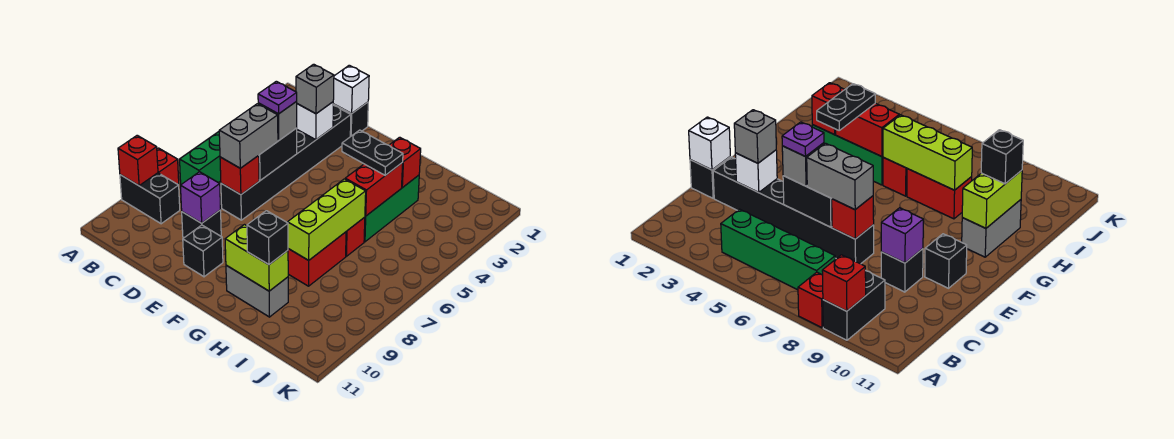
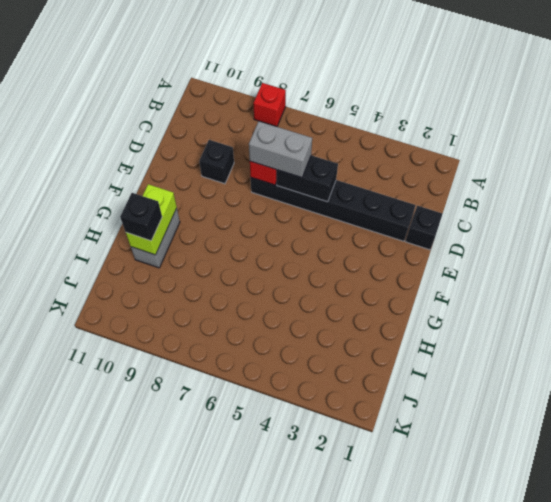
none -> black brick A9:B9 level 1
none -> green brick B4:B7 level 1
none -> black brick E10 level 1

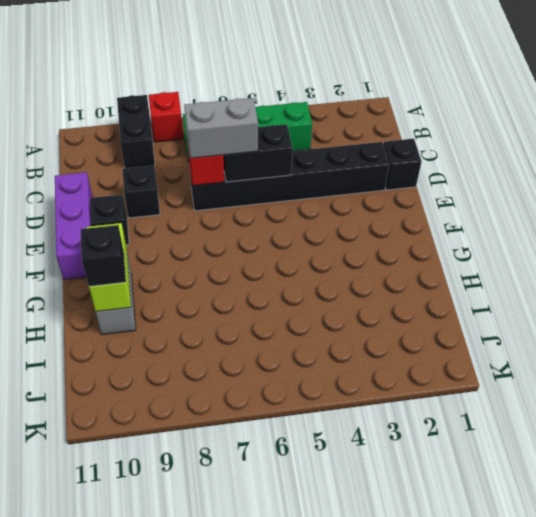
purple brick D11:F11 level 1 -> none
none -> green brick H3:H5 level 1
none -> red brick H6 level 1
none -> red brick H7:H8 level 1

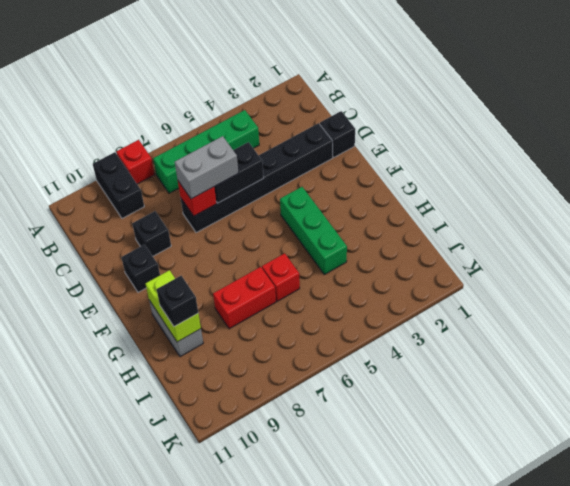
green brick F4:H4 level 1 -> green brick H3:H5 level 1
none -> red brick A9 level 2
none -> white brick D1 level 2
none -> white brick D3 level 2

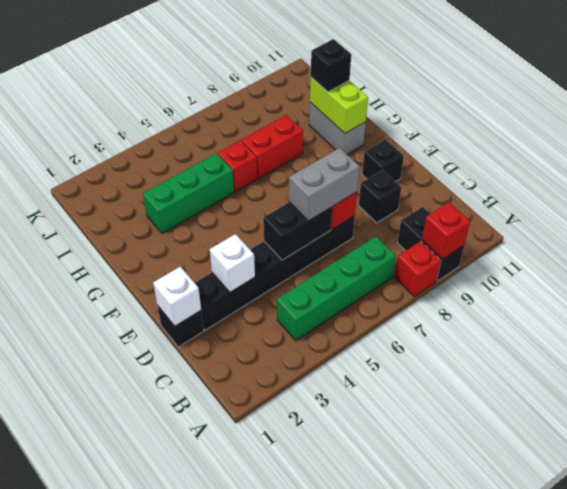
none -> purple brick D9 level 2
none -> red brick H3 level 2
none -> red brick H4:H5 level 2

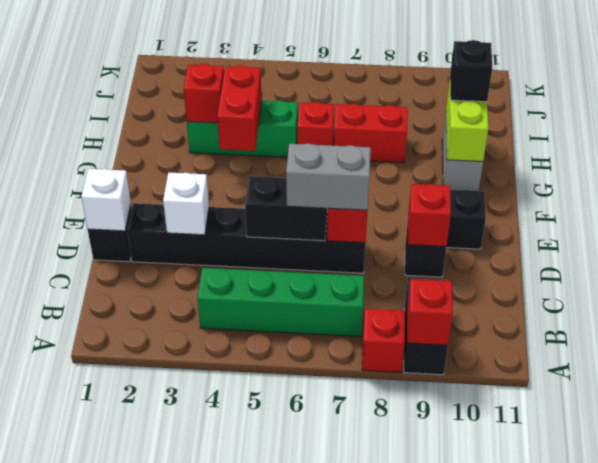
red brick D9 level 2 -> purple brick D9 level 2
red brick G4:H4 level 2 -> red brick H4:H5 level 2
none -> lime brick H6:H8 level 2
none -> grey brick D3 level 3
none -> grey brick D5 level 3

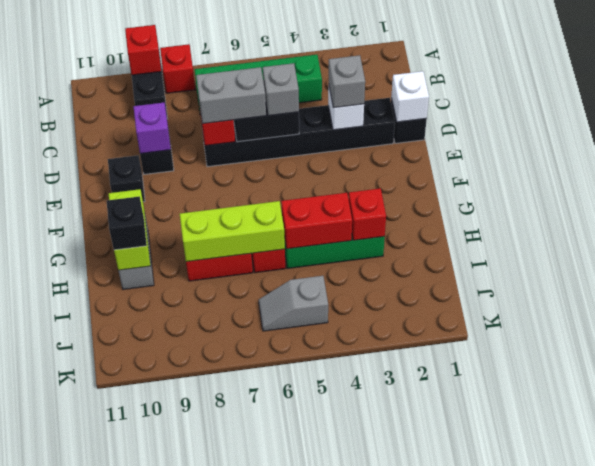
grey slope J5:J6 level 1 top 5 -> none
none -> black plate G4:H4 level 3
none -> purple plate D5 level 4

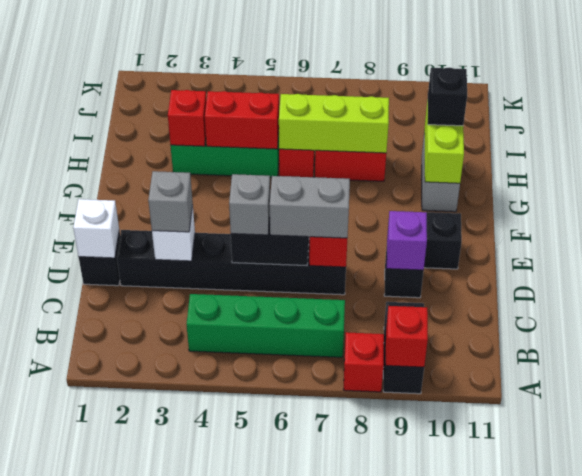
none -> black plate G4:H4 level 3
none -> purple plate D5 level 4

